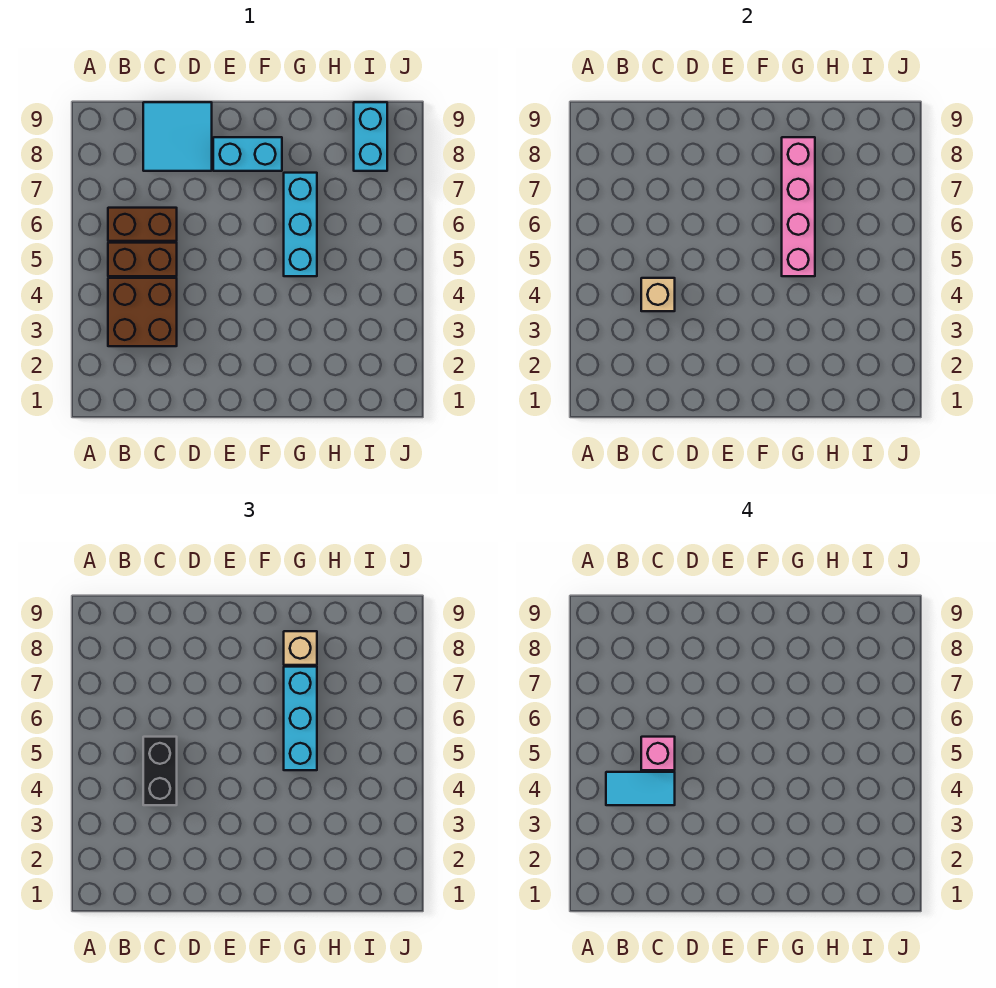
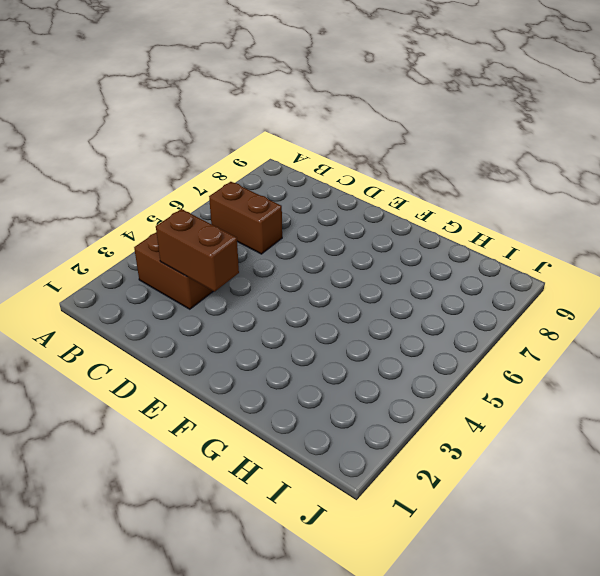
brown brick C3:D3 level 2 -> brown brick B5:C5 level 1
none -> cyan tile C8:D9 level 1
none -> cyan brick E8:F8 level 1
none -> cyan brick G5:G7 level 1

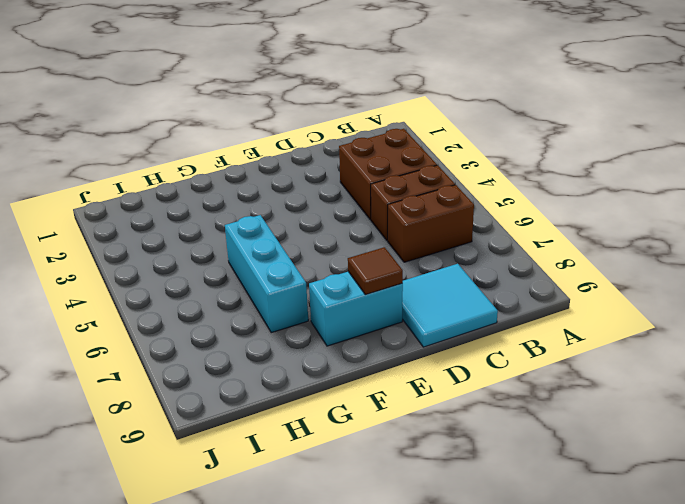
brown tile E8 level 2 -> none
none -> cyan brick I8:I9 level 1
none -> tan brick C4 level 2
none -> pink brick G5:G8 level 2

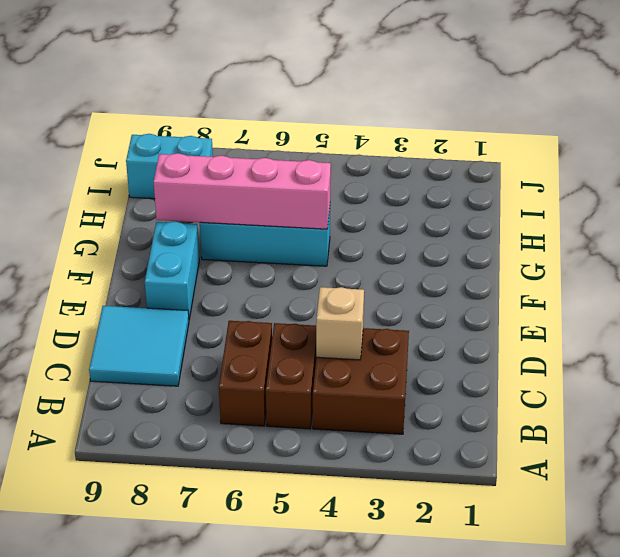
none -> black brick C4:C5 level 3
none -> cyan brick G5:G7 level 3
none -> tan brick G8 level 3

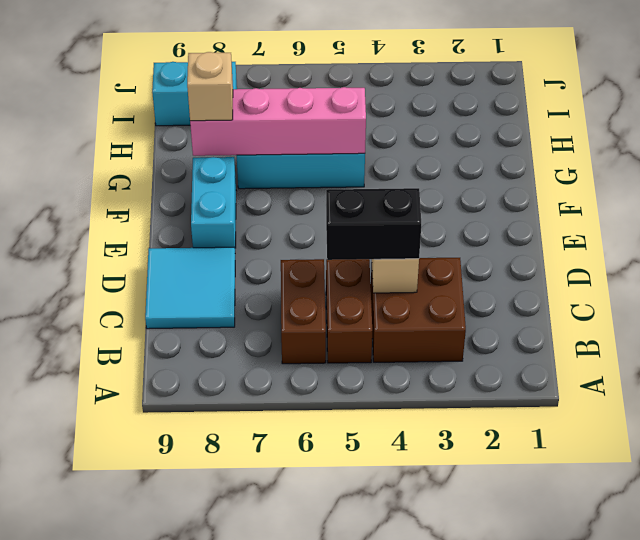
none -> cyan brick G5:G7 level 3
none -> cyan tile B4:C4 level 4
none -> pink brick C5 level 4

